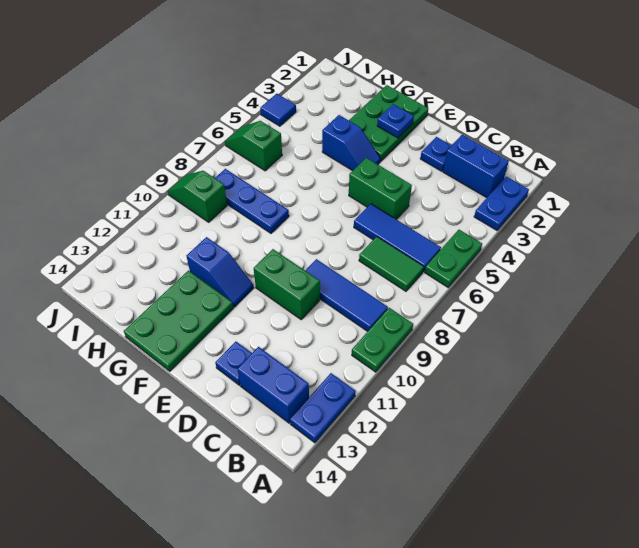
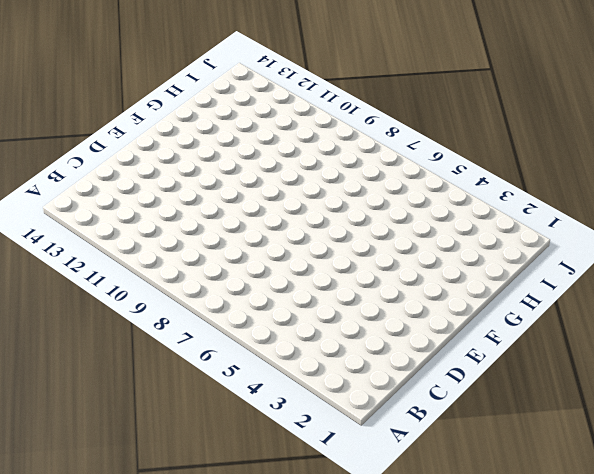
none -> blue plate A2:A3 level 1
none -> green plate A5:A6 level 1
none -> green plate A9:A10 level 1

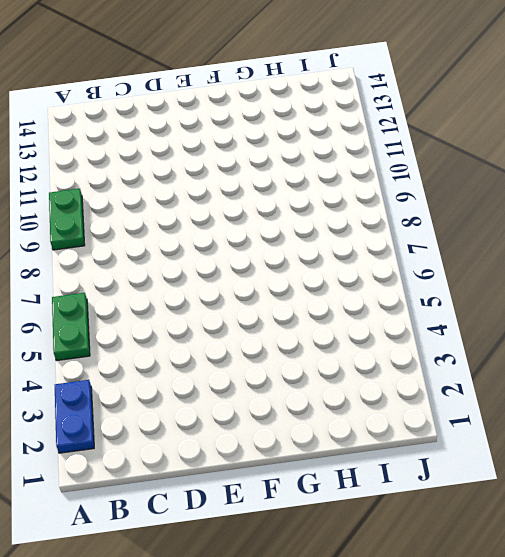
none -> blue plate A12:A13 level 1
none -> blue brick B2:C2 level 1
none -> blue tile B6:D6 level 1

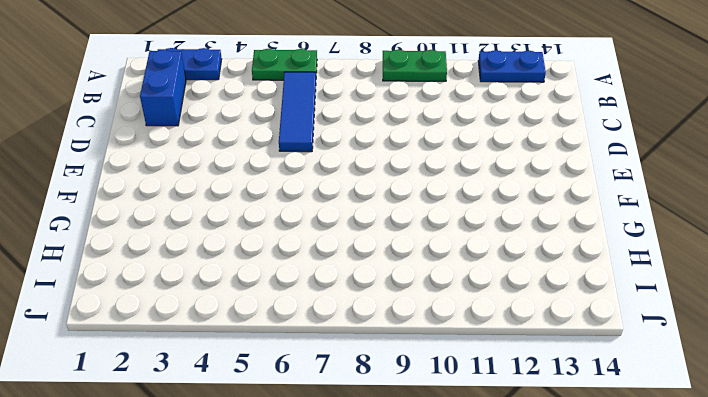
none -> green tile B7:C7 level 1
none -> blue tile B9:D9 level 1
none -> blue brick B13:C13 level 1

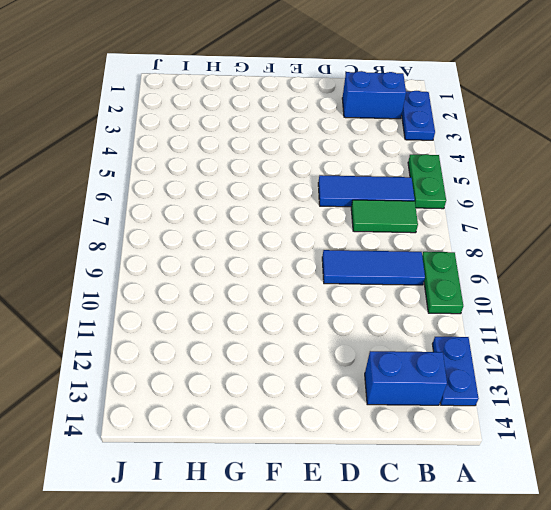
none -> blue plate D2 level 1
none -> green brick D5:E5 level 1
none -> green brick D10:E10 level 1

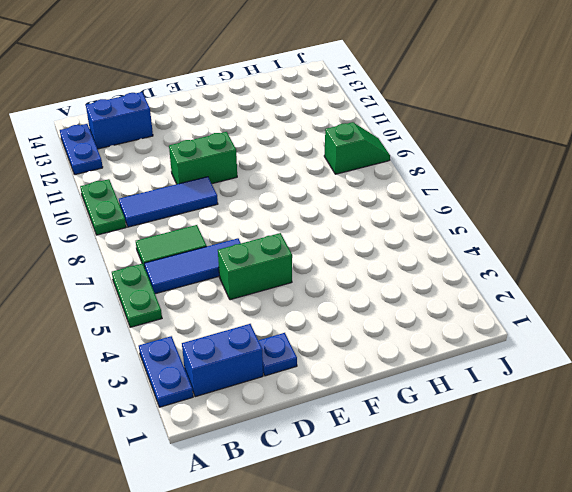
none -> blue plate D13 level 1
none -> green plate F1:G3 level 1
none -> blue slope F4:G4 level 1 top G

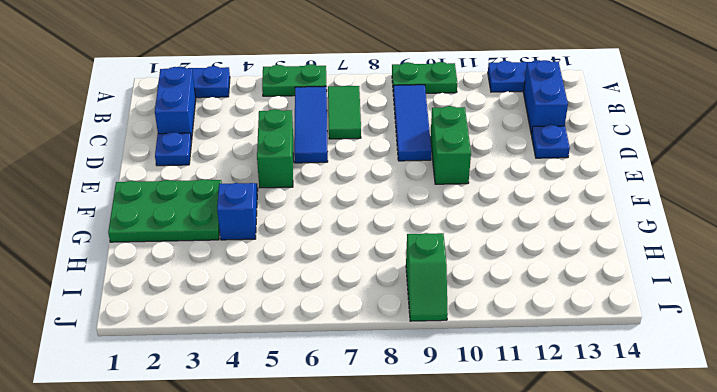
none -> blue slope F11:G11 level 1 top G
none -> green plate F12:G14 level 1
none -> blue plate G8:I8 level 1

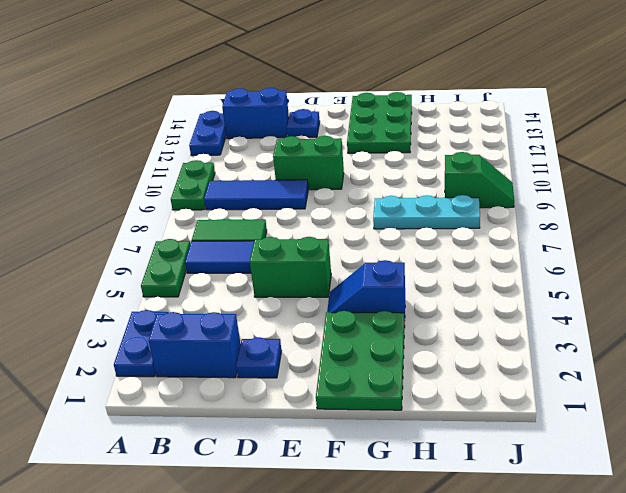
cyan plate G8:I8 level 1 -> blue plate G8:I8 level 1
none -> blue slope F11:G11 level 1 top G
none -> green slope I6:J6 level 1 top I
none -> blue tile J4 level 1

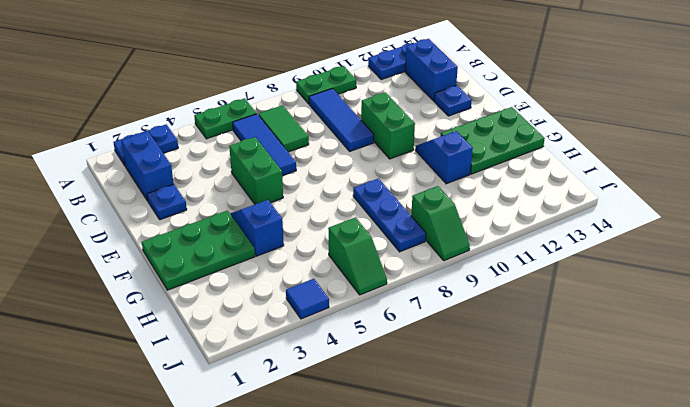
none -> blue plate F2 level 2

